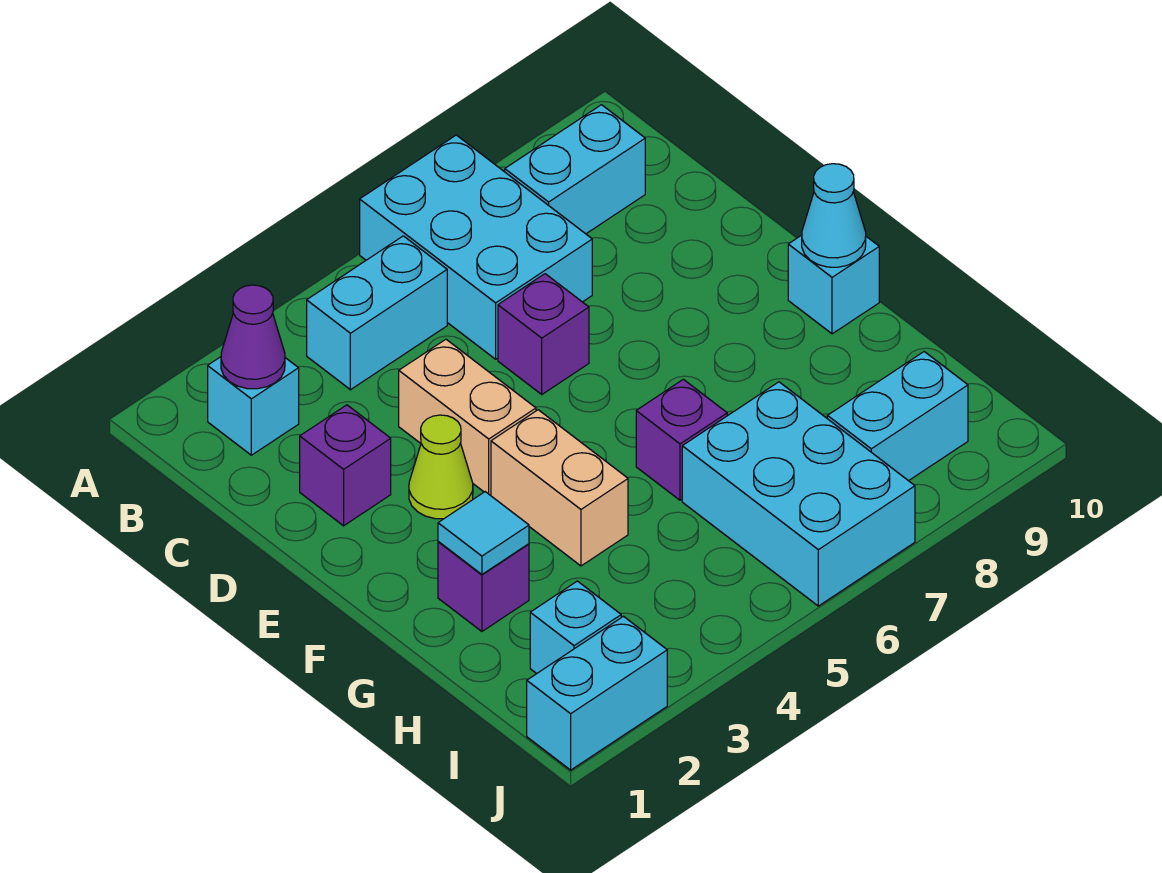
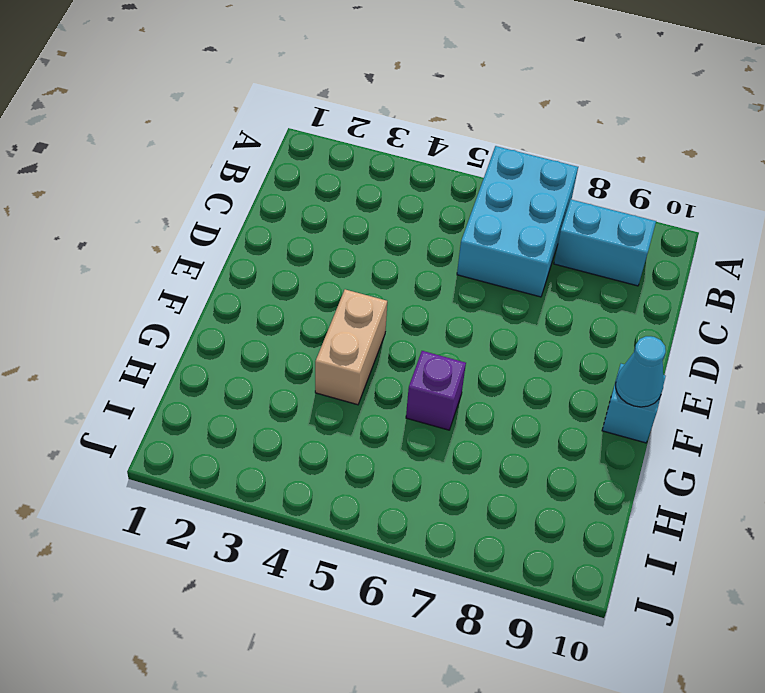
none -> cyan brick B2 level 1
none -> cyan brick B4:B5 level 1
none -> purple brick D2 level 1

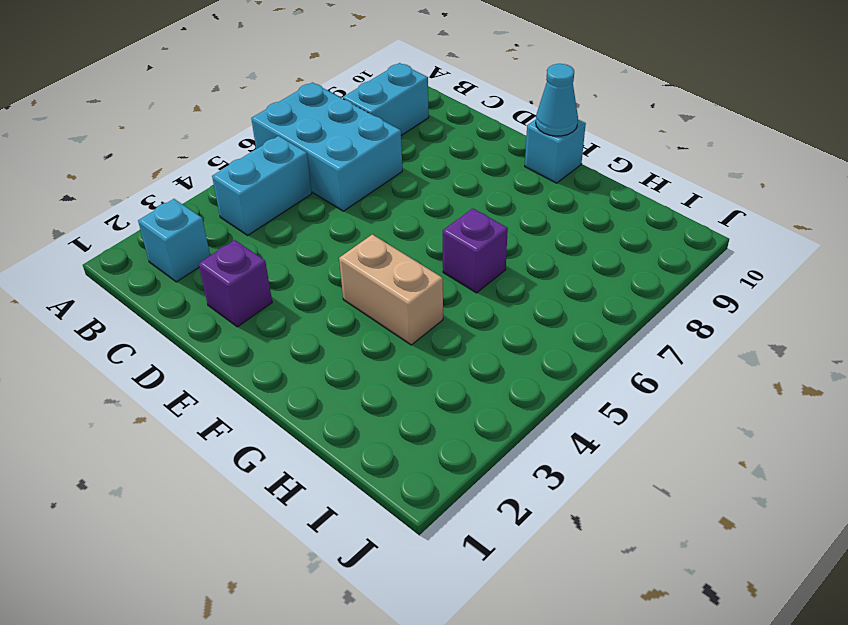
none -> tan brick D4:E4 level 1
none -> purple brick D6 level 1
none -> lime cone E3 level 1

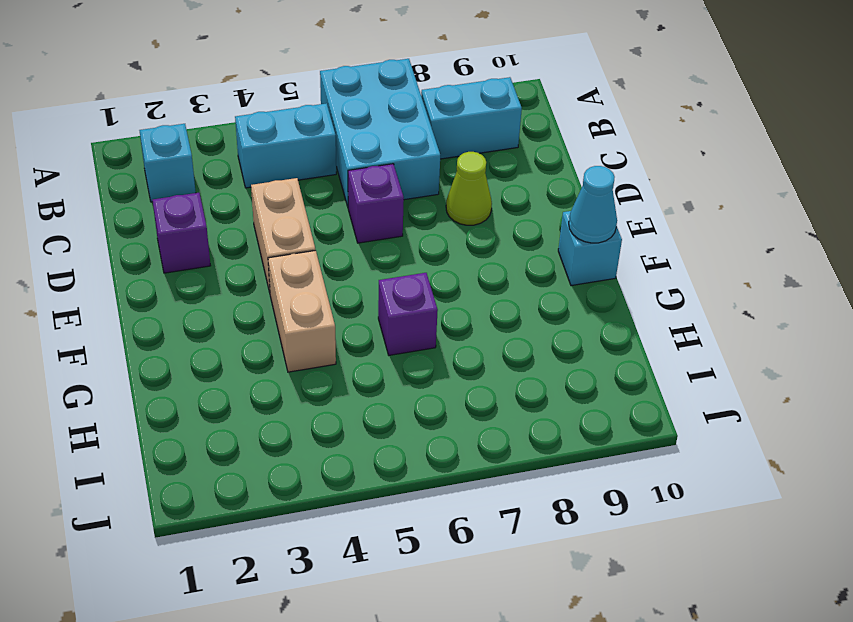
lime cone D8 level 1 -> lime cone E3 level 1
none -> purple brick G2 level 1
none -> cyan brick H6:J7 level 1
none -> cyan brick I2 level 1

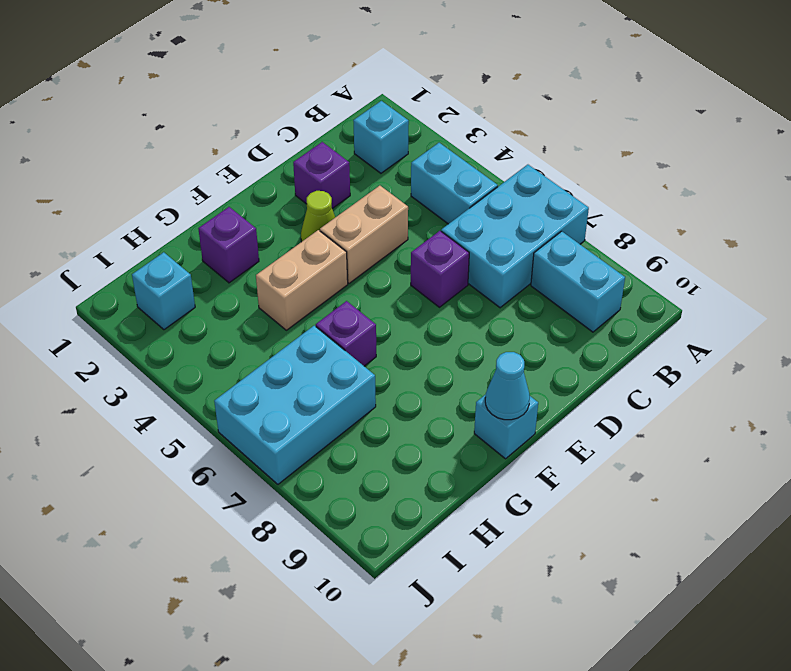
none -> cyan brick I8:I9 level 1
none -> cyan brick J1:J2 level 1
none -> purple cone B2 level 2

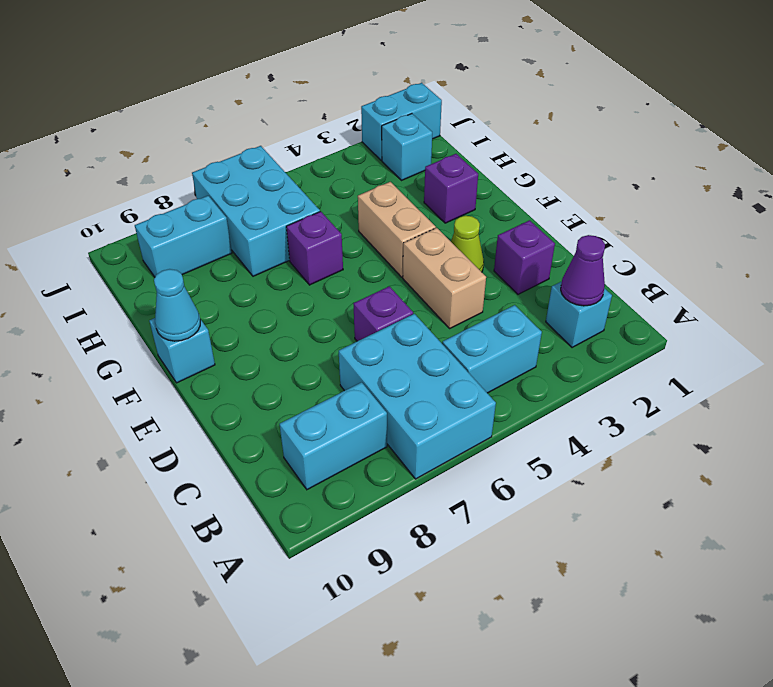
none -> cyan tile G2 level 2

